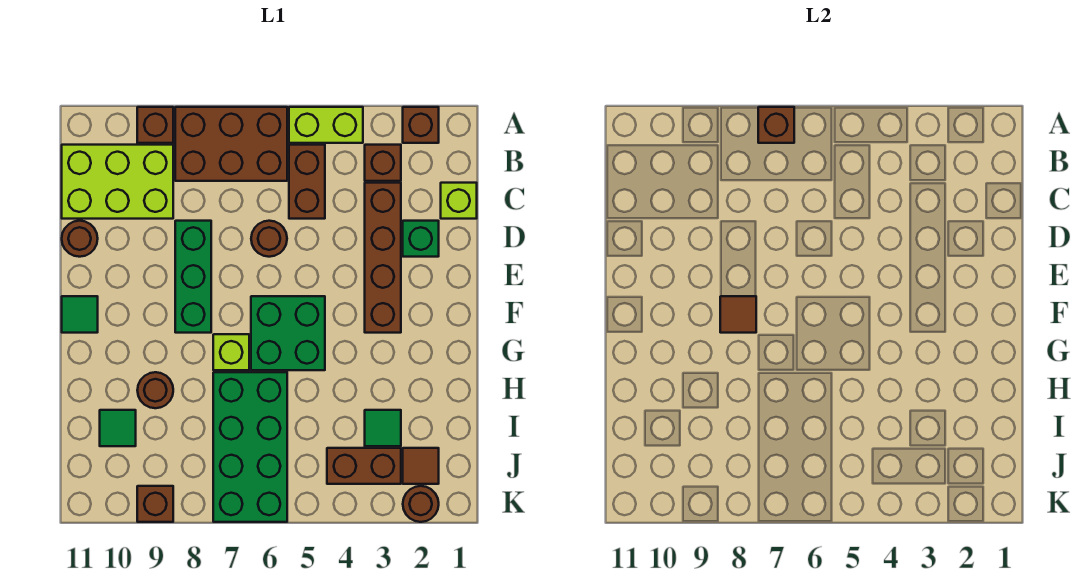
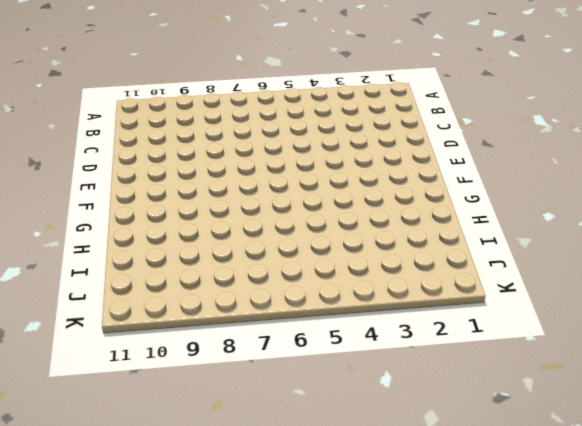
none -> brown brick A2 level 1
none -> lime brick A4:A5 level 1
none -> brown brick A6:B8 level 1

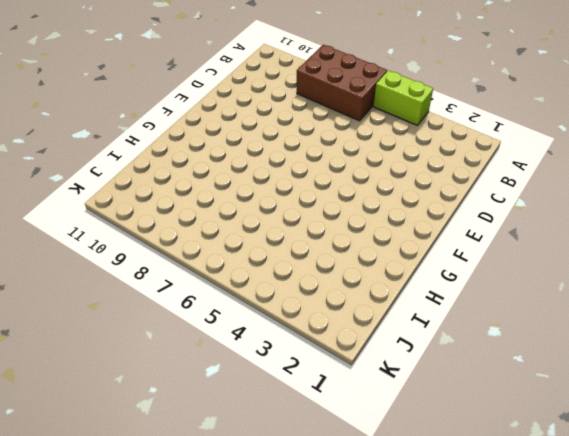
none -> brown brick A2 level 1
none -> brown brick A9 level 1
none -> brown brick B3 level 1

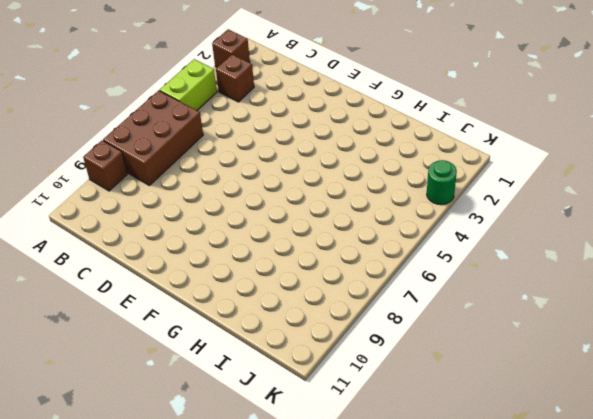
green round brick K3 level 1 -> none
none -> brown brick B5:C5 level 1
none -> lime brick B9:C11 level 1
none -> lime brick C1 level 1

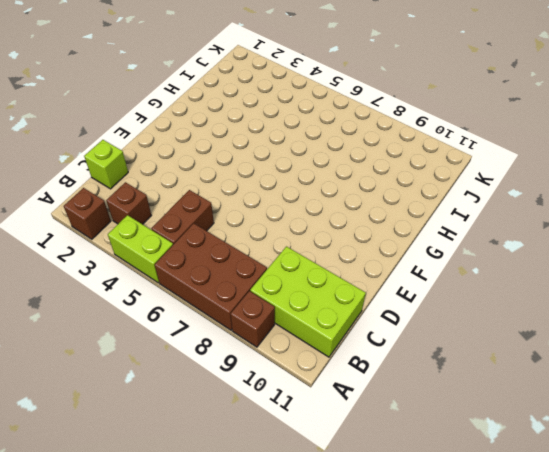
none -> brown brick C3:F3 level 1
none -> green brick D2 level 1
none -> brown round brick D6 level 1

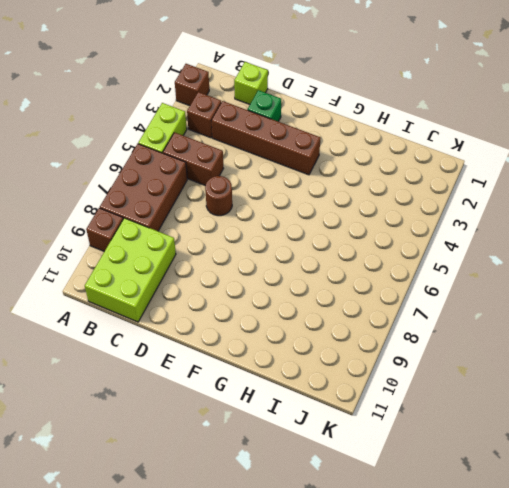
none -> green brick D8:F8 level 1
none -> brown round brick D11 level 1
none -> green brick F5:G6 level 1

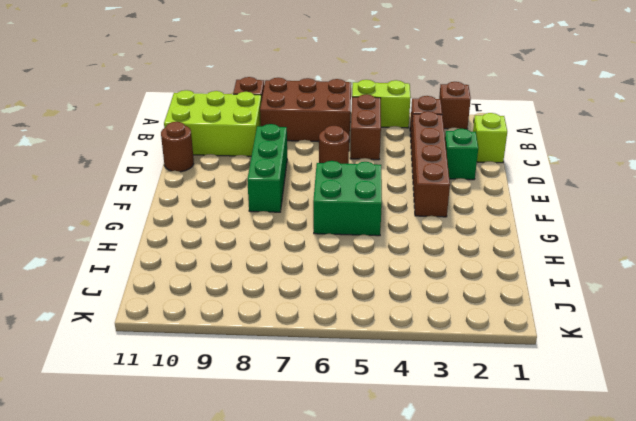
none -> green tile F11 level 1
none -> lime brick G7 level 1
none -> green brick H6:K7 level 1

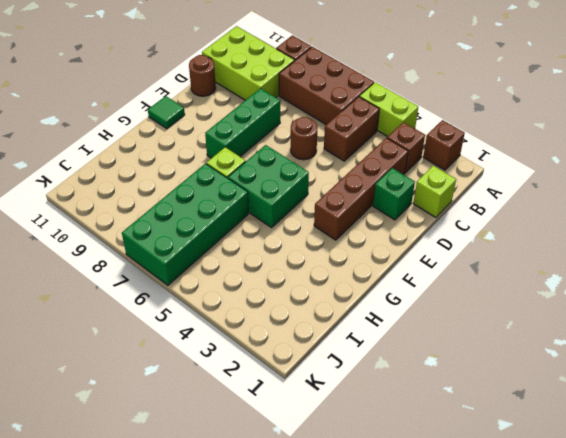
none -> brown round brick H9 level 1
none -> green tile I3 level 1
none -> green tile I10 level 1

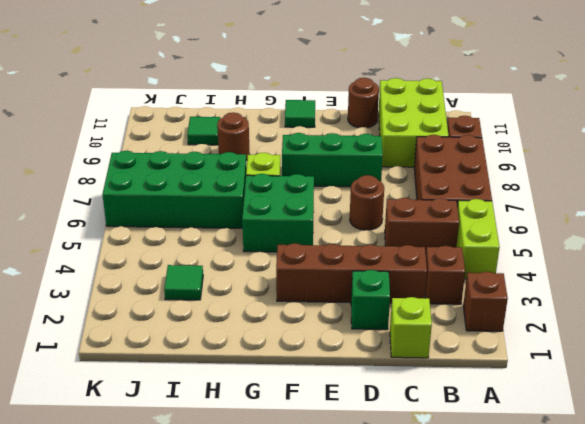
none -> brown tile J2 level 1
none -> brown brick J3:J4 level 1
none -> brown round brick K2 level 1

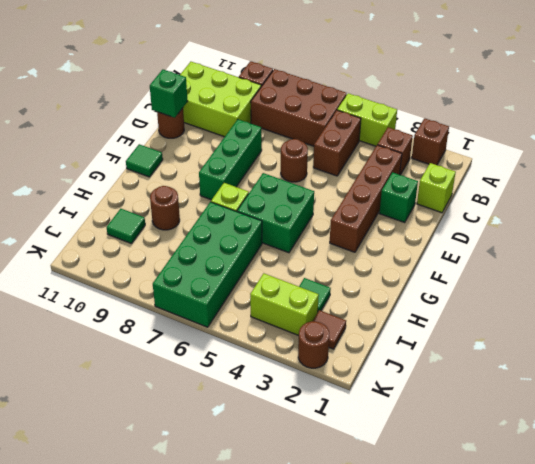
green brick D11 level 2 -> none
lime brick J3:J4 level 1 -> brown brick J3:J4 level 1
none -> brown brick K9 level 1
none -> brown brick A7 level 2
none -> brown tile F8 level 2

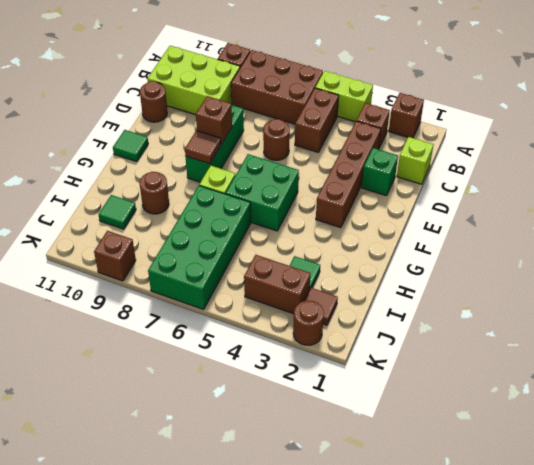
brown brick E8 level 2 -> brown brick A7 level 2

